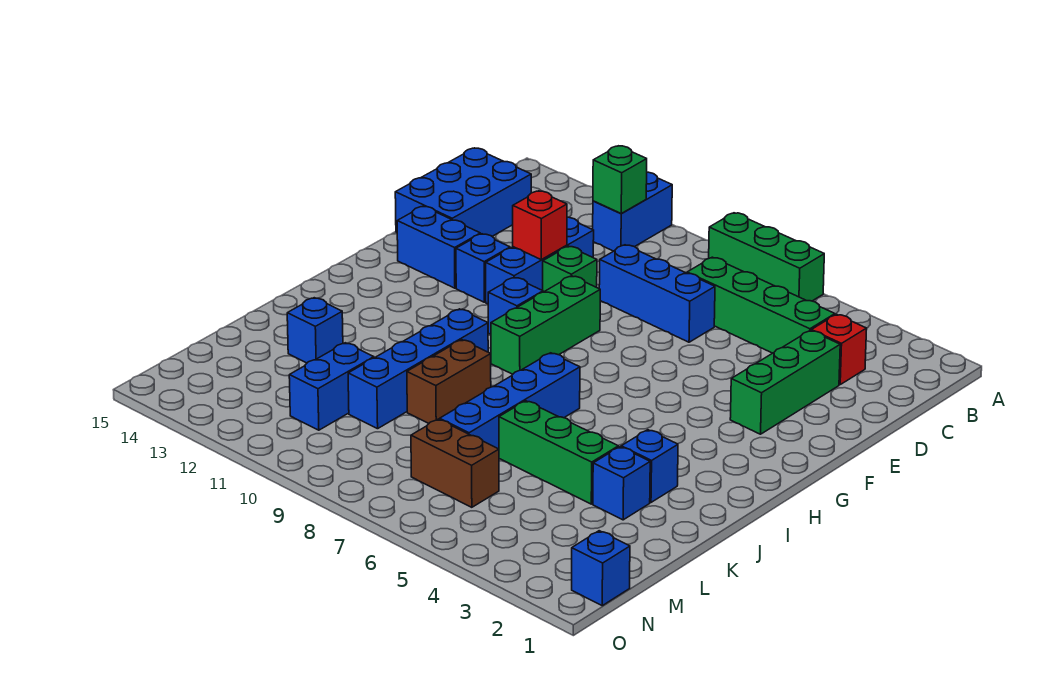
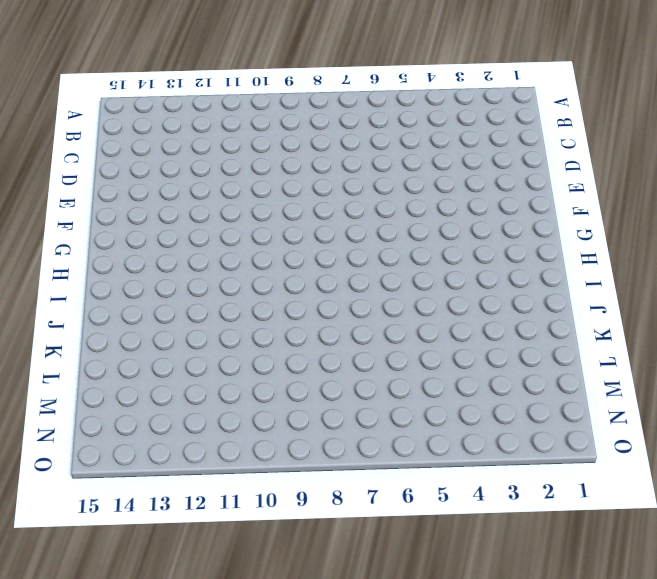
none -> green brick A6:A8 level 1
none -> blue brick A11:B11 level 1
none -> red brick C3 level 1

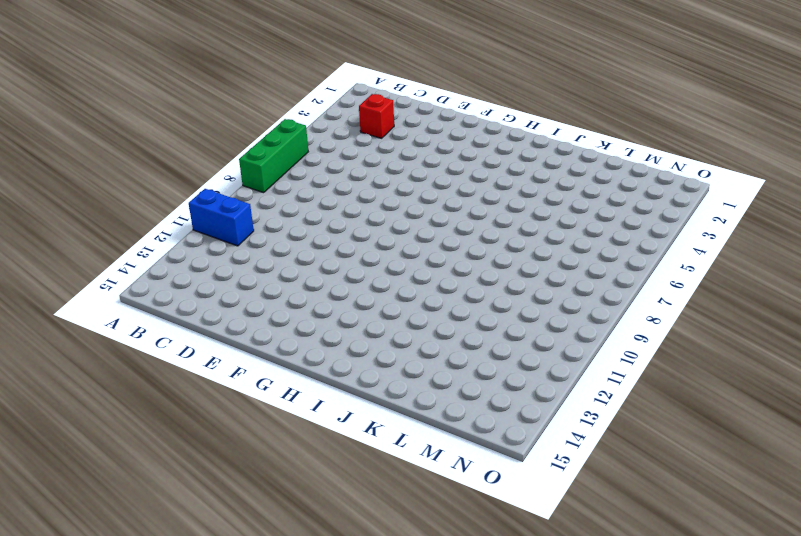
none -> green brick C4:C7 level 1
none -> blue brick C14:E15 level 1
none -> green brick D3:F3 level 1

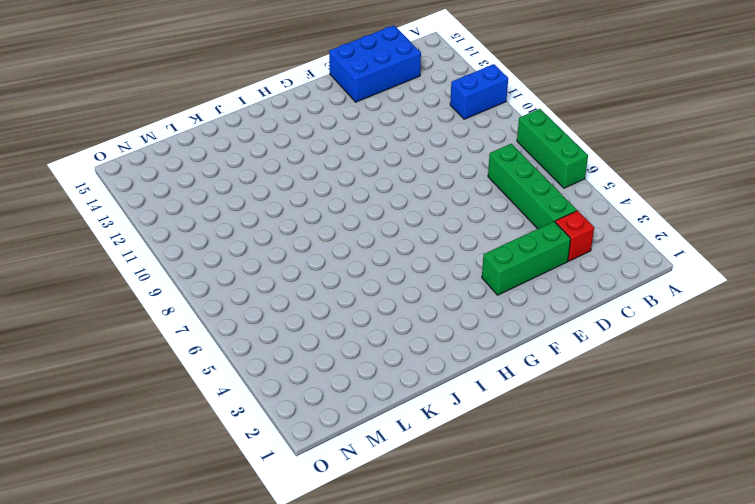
none -> blue brick D7:D9 level 1
none -> blue brick D11:F11 level 1
none -> green brick E10 level 1

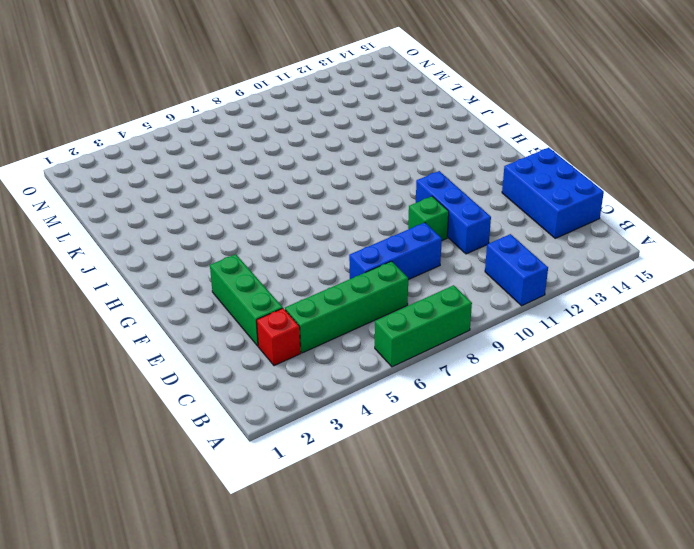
none -> green brick F9:H9 level 1
none -> blue brick F12 level 1
none -> blue brick F13:F14 level 1

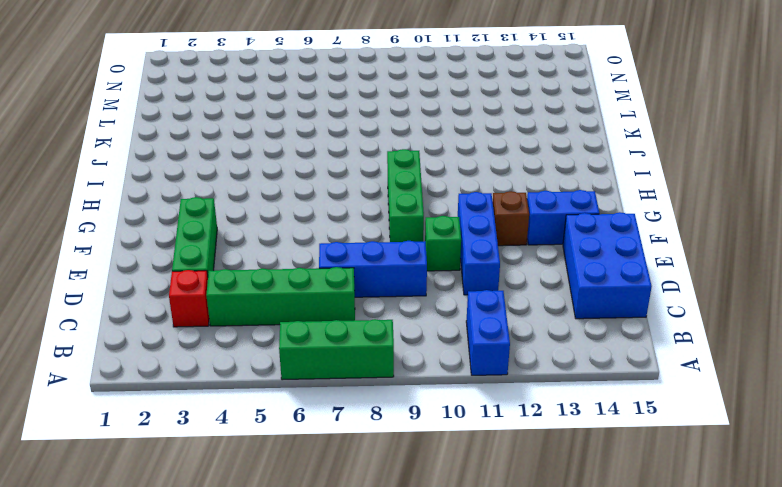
brown brick F12 level 1 -> blue brick F12 level 1
none -> blue brick G10 level 1
none -> blue brick I7:L7 level 1
none -> blue brick I10:L10 level 1

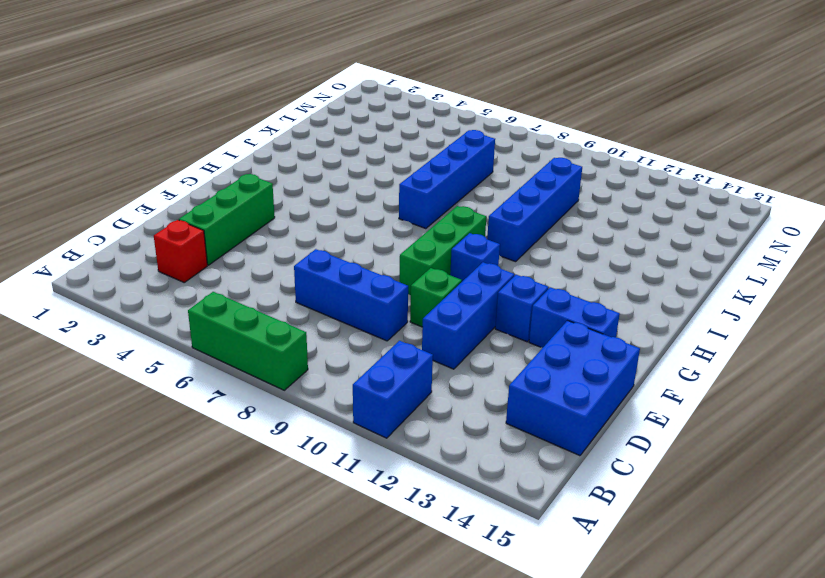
none -> green brick C4:C7 level 1
none -> blue brick J3 level 1
none -> brown brick J9:K9 level 1

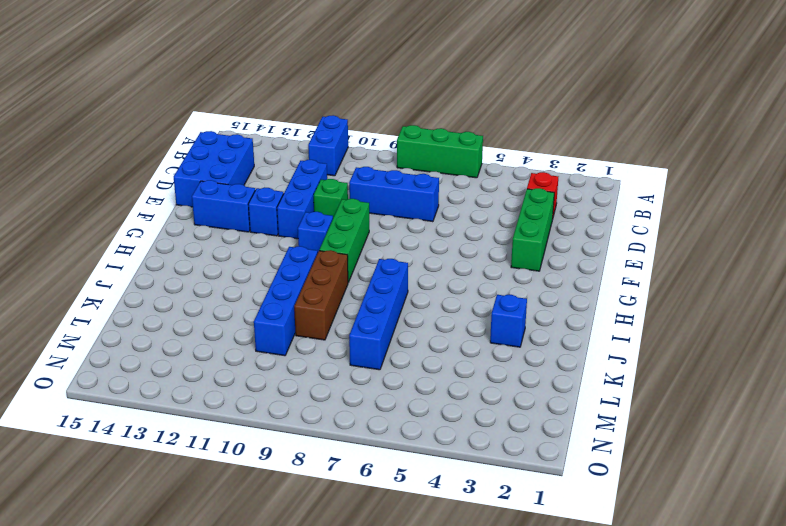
brown brick I9:K9 level 1 -> brown brick J9:K9 level 1
none -> green brick C4:C7 level 1
none -> blue brick K3 level 1
none -> green brick K4:K6 level 1

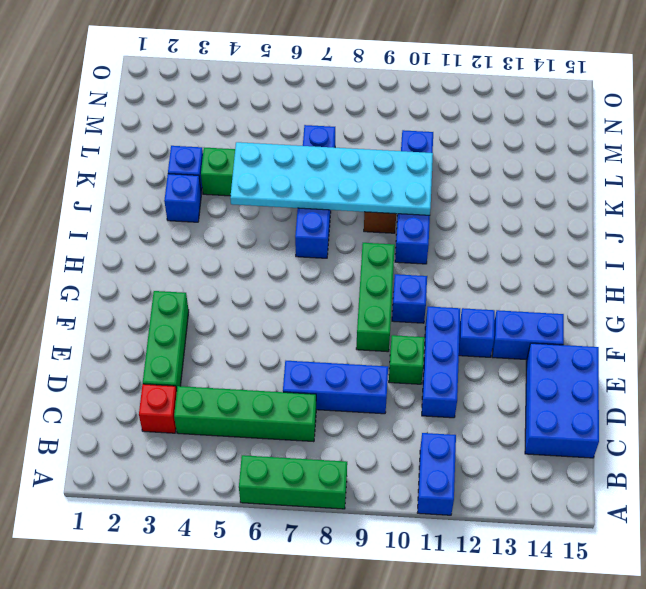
cyan plate J5:K10 level 2 -> none
none -> blue brick K13 level 1
none -> blue brick L11:M11 level 1
none -> brown brick M6:M7 level 1

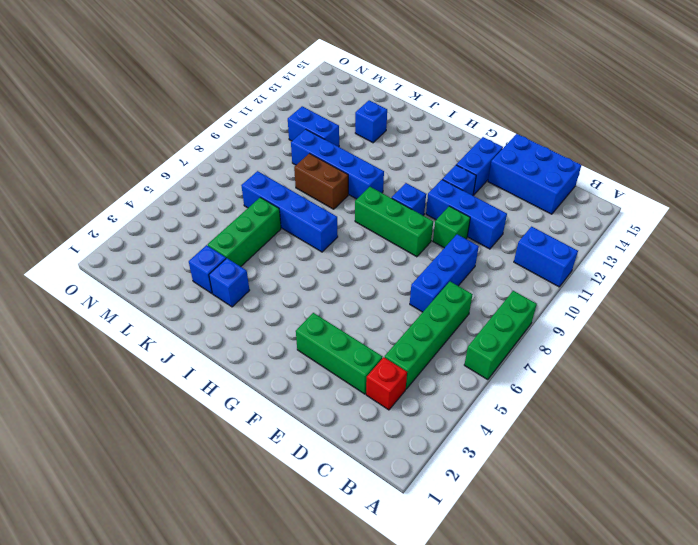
none -> brown brick M6:M7 level 1
none -> blue brick N1 level 1
none -> green brick B11 level 2

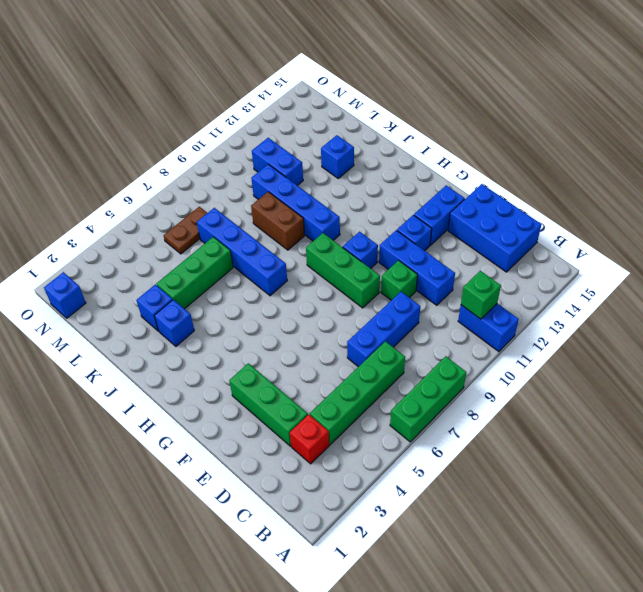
brown plate M6:M7 level 1 -> brown brick M6:M7 level 1
none -> red brick E11 level 2

